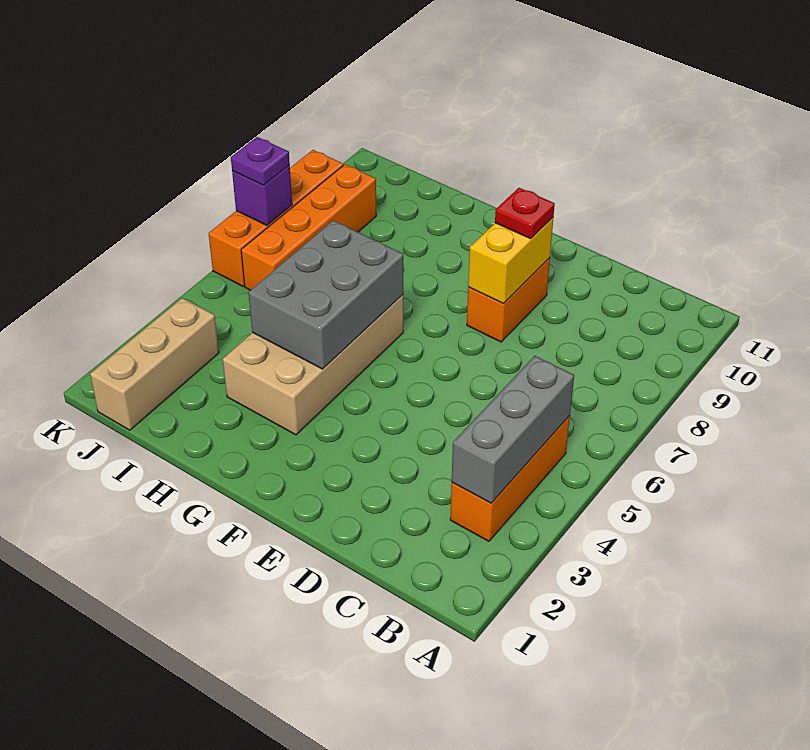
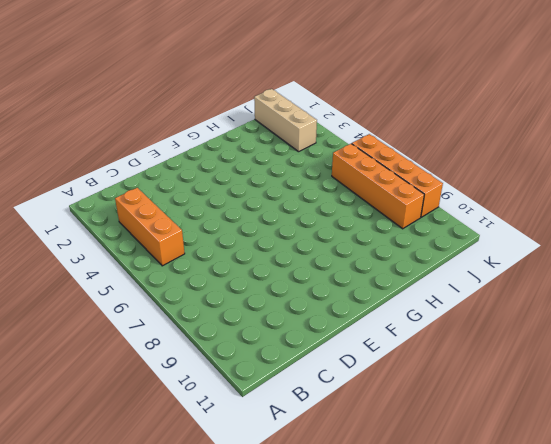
none -> orange brick E8:E9 level 1
none -> tan brick G3:H6 level 1
none -> grey brick B3:B5 level 2

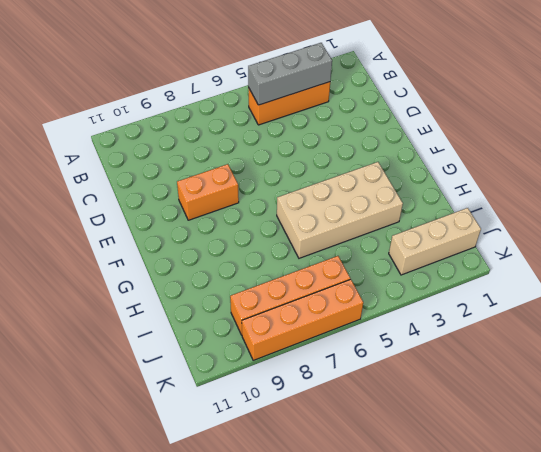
none -> yellow brick E8:E9 level 2
none -> grey brick G4:H6 level 2
none -> purple brick K7 level 2

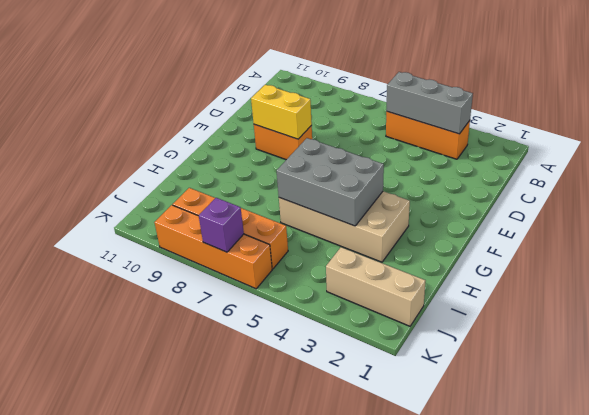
none -> red plate E9 level 3
none -> purple plate K7 level 3

